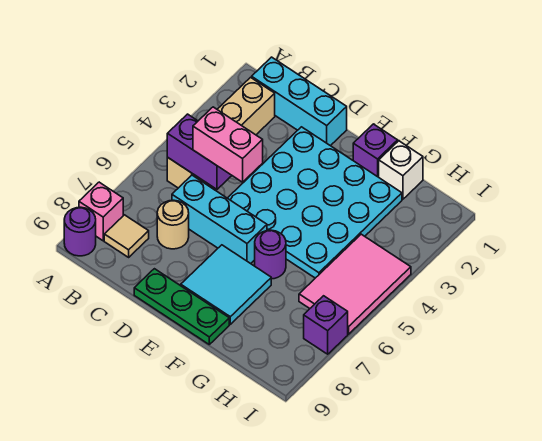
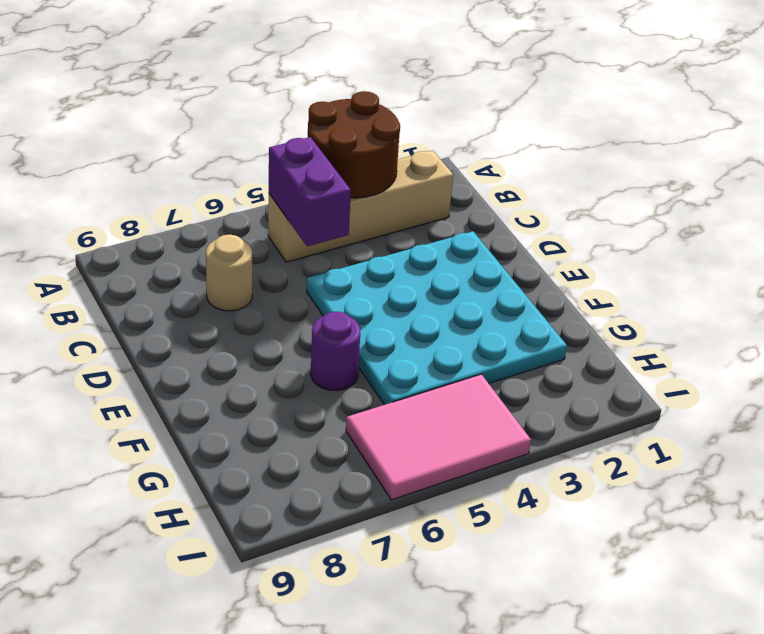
brown round brick A3:B4 level 2 -> none
none -> pink brick A8 level 1
none -> purple round brick A9 level 1
none -> cyan brick B1:D1 level 1

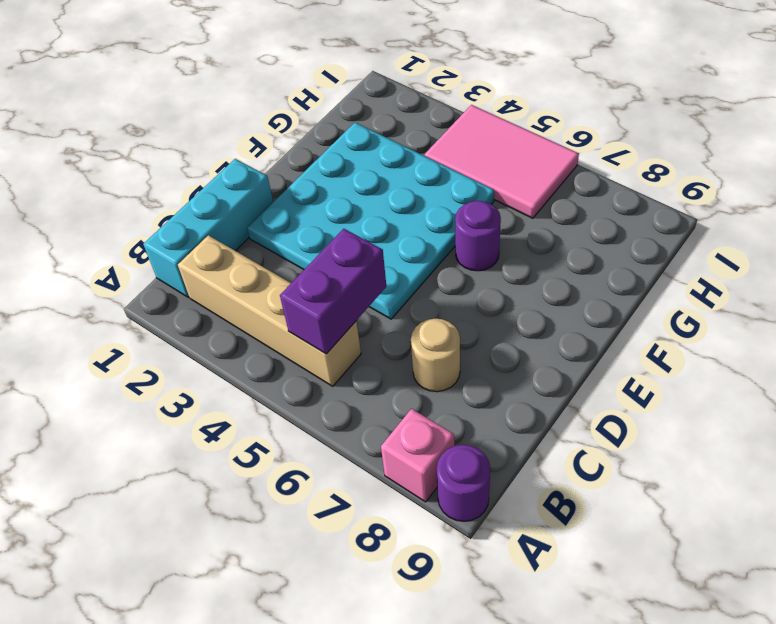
none -> tan tile B8 level 1
none -> cyan brick C6:E6 level 1
none -> green plate D9:F9 level 1

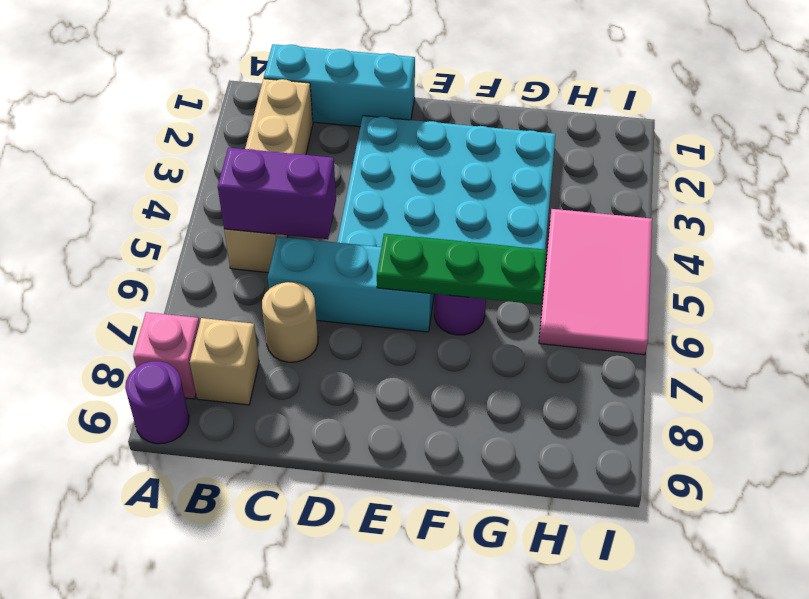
tan brick B8 level 1 -> tan tile B8 level 1
green plate E6:G6 level 2 -> green plate D9:F9 level 1
none -> cyan tile E7:F8 level 1
none -> purple brick F1 level 1
none -> white brick G1 level 1

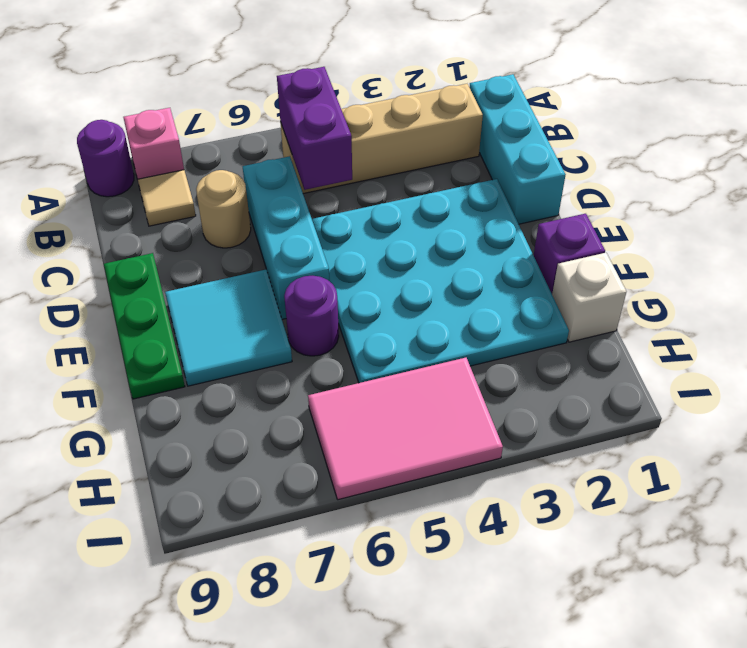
none -> purple brick I7 level 1
none -> pink brick C5:D5 level 3

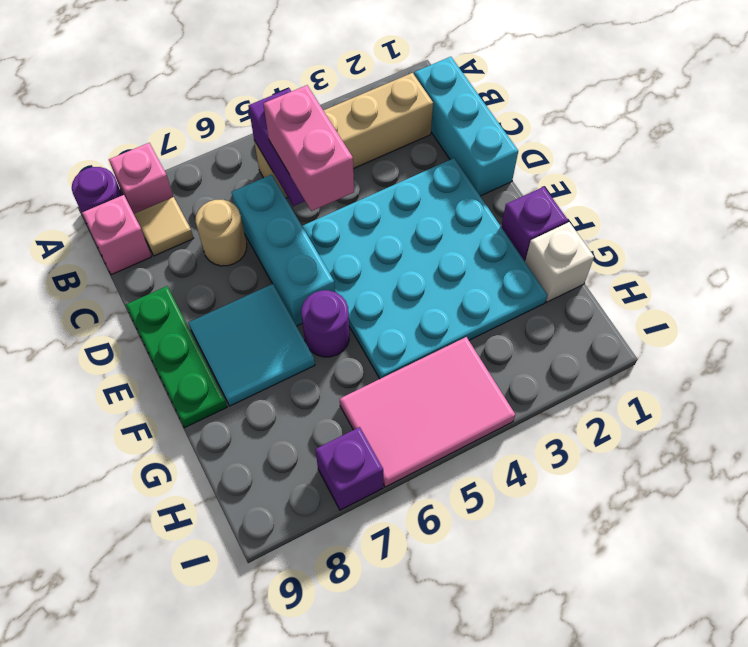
pink brick B9 level 1 -> none

